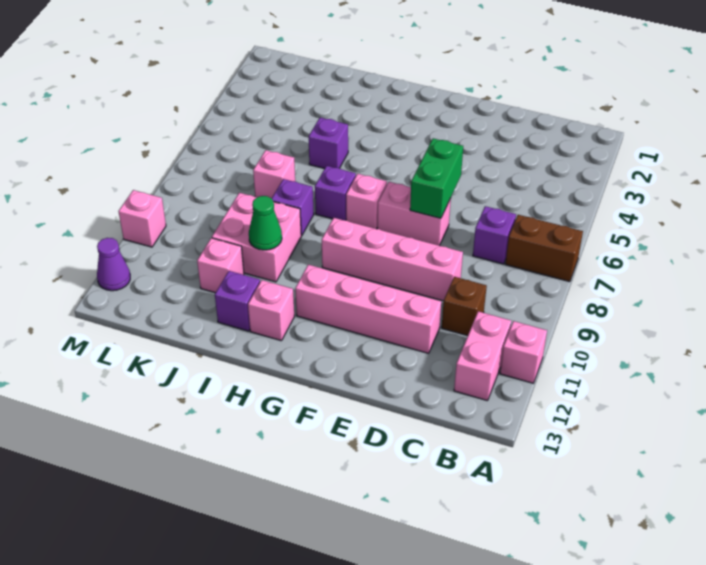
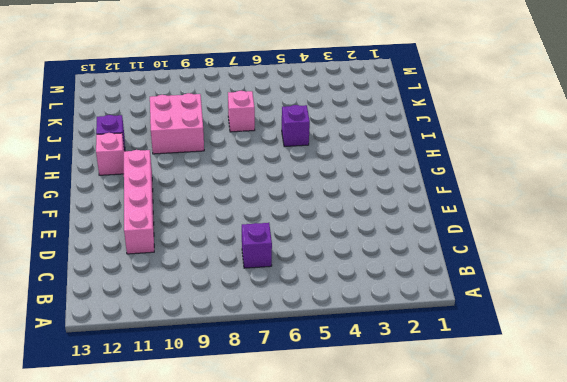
none -> brown brick A7:B7 level 1
none -> pink brick A11 level 1
none -> pink brick B11:B12 level 1

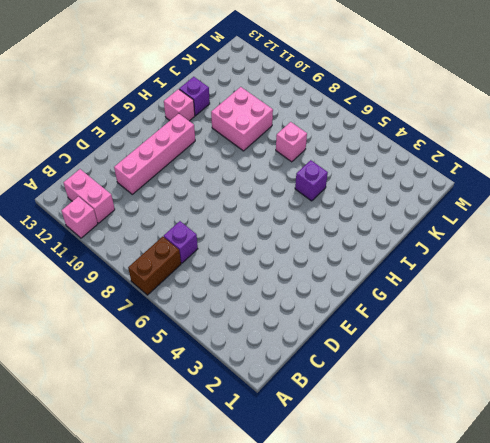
none -> brown brick C10 level 1
none -> pink brick D9:G9 level 1
none -> pink brick E7:F7 level 1

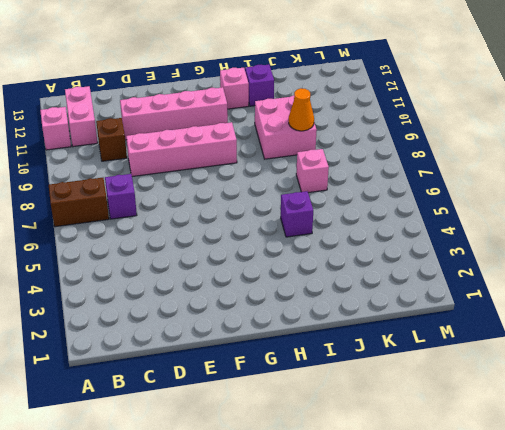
orange cone J9 level 2 -> none
none -> pink brick E7:F7 level 1
none -> pink brick G7 level 1
none -> purple brick H7 level 1

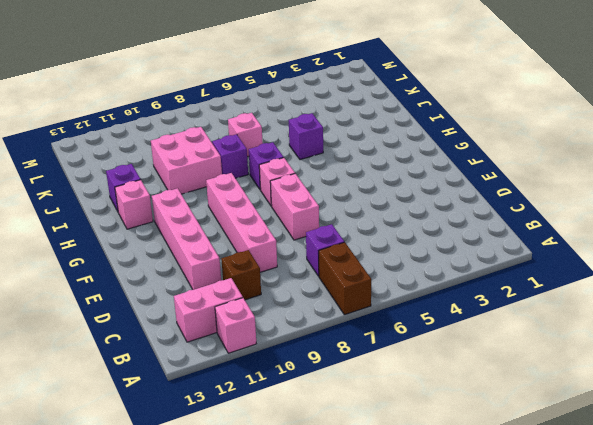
none -> pink brick J11 level 1
none -> pink brick M10 level 1
none -> purple cone M12 level 1

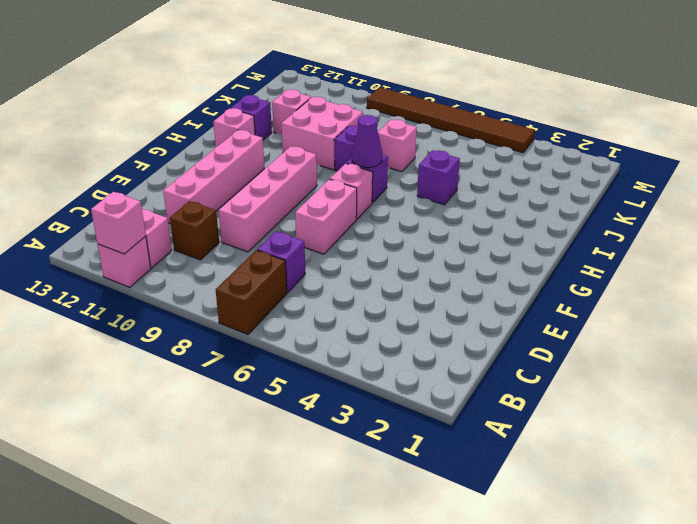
pink brick A11 level 2 -> pink brick M10 level 1
purple cone H7 level 2 -> purple cone M12 level 1
brown tile M4:M9 level 1 -> none
none -> green brick E6:E7 level 2
none -> green cone I10 level 2

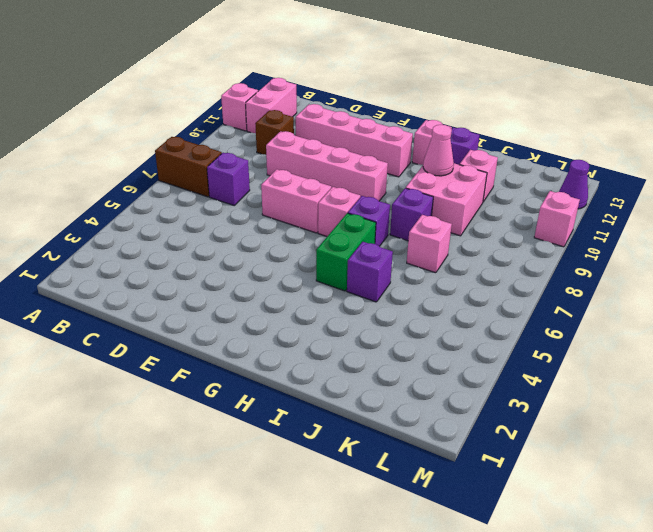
green brick H5:H6 level 1 -> green brick E6:E7 level 2
pink cone I10 level 2 -> green cone I10 level 2

